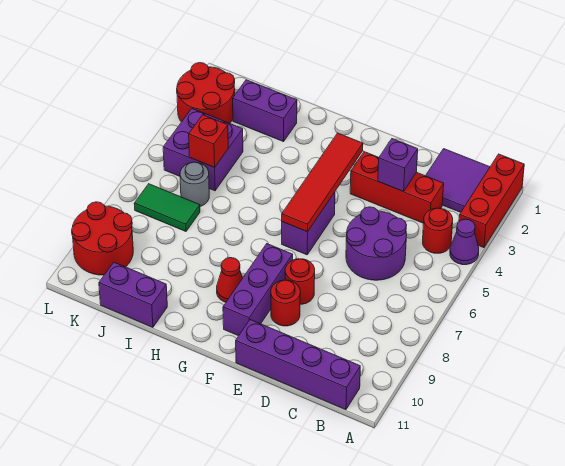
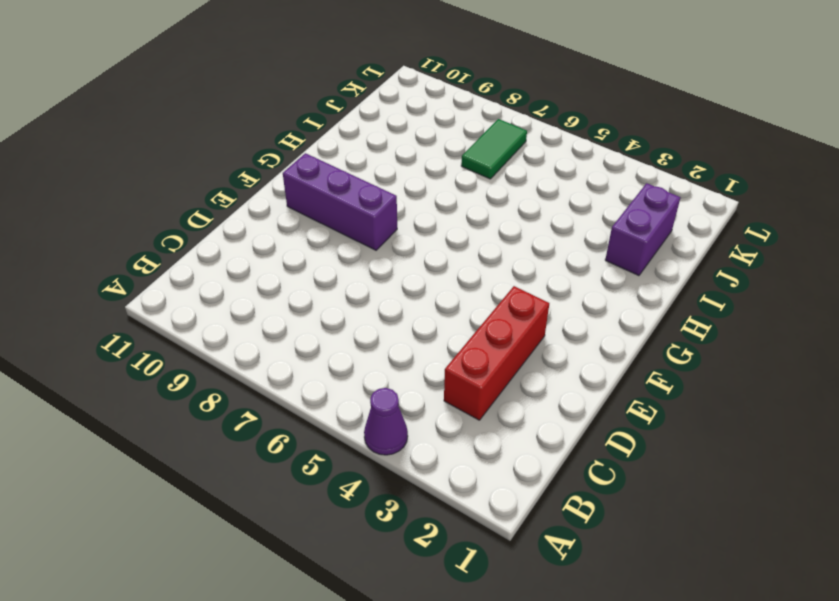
none -> red brick A1:A3 level 1
none -> purple tile B1:C2 level 1
none -> red round brick B4 level 1

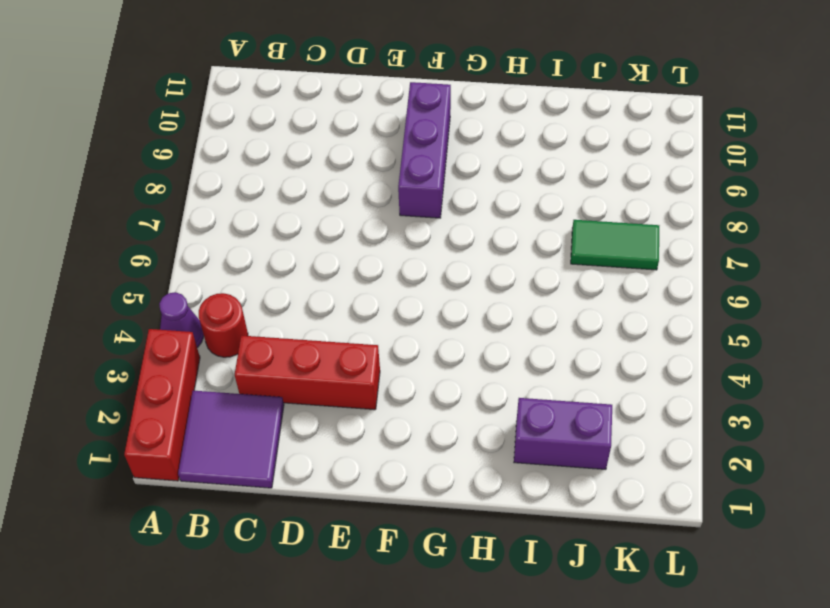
none -> purple brick B11:E11 level 1
none -> purple round brick C5:D6 level 1
none -> red round brick E8 level 1

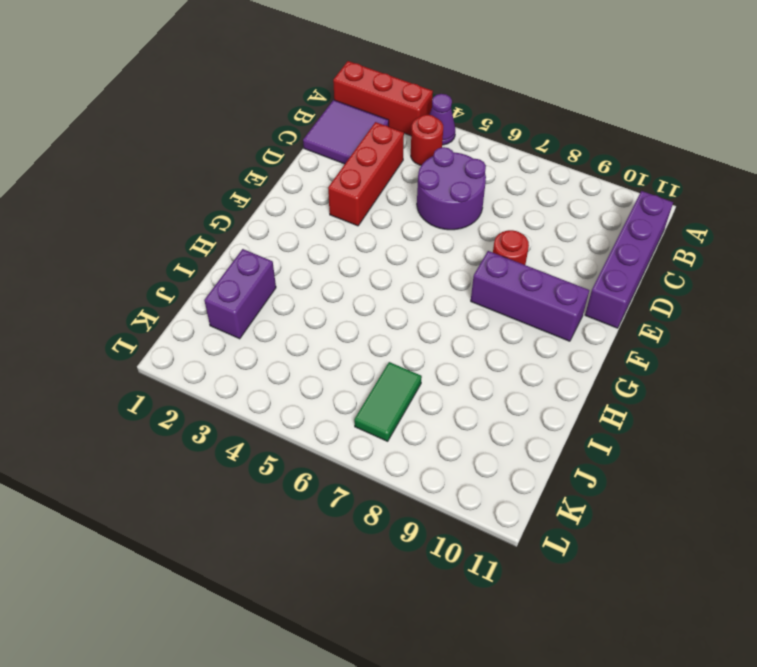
none -> red round brick E9 level 1
none -> purple brick F5:F6 level 1
none -> red cone G9 level 1

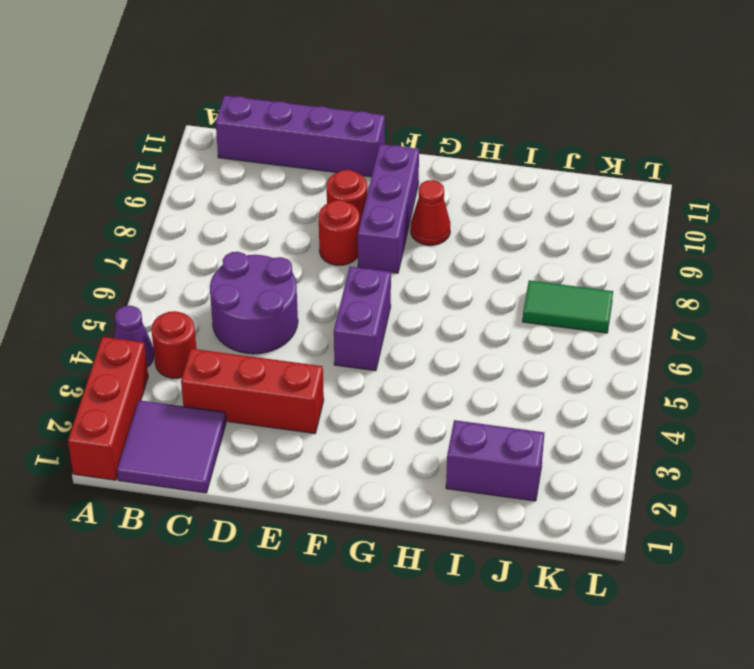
none -> purple brick I11:J11 level 1
none -> purple brick J4:K5 level 1
none -> grey round brick J6 level 1

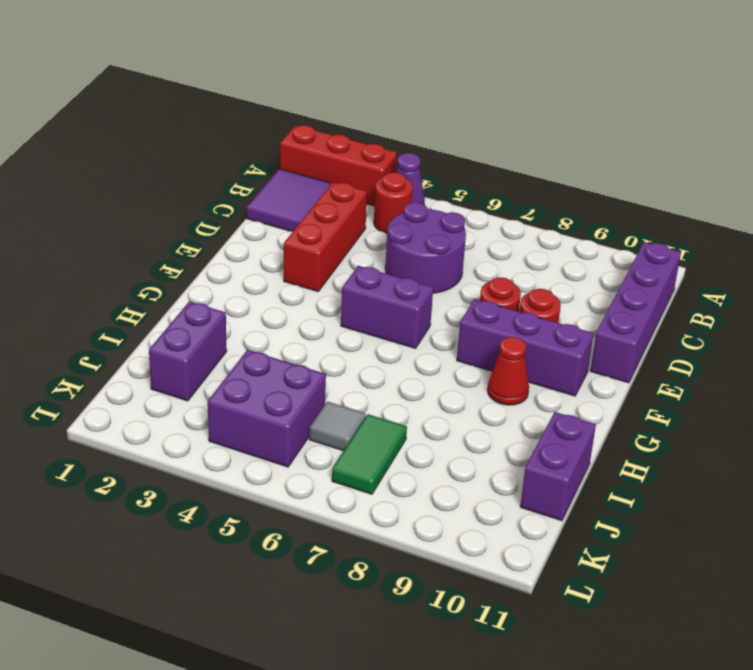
grey tile J6 level 1 -> grey round brick J6 level 1
none -> red round brick K2:L3 level 1
none -> red round brick K9:L10 level 1
none -> purple brick D3 level 2

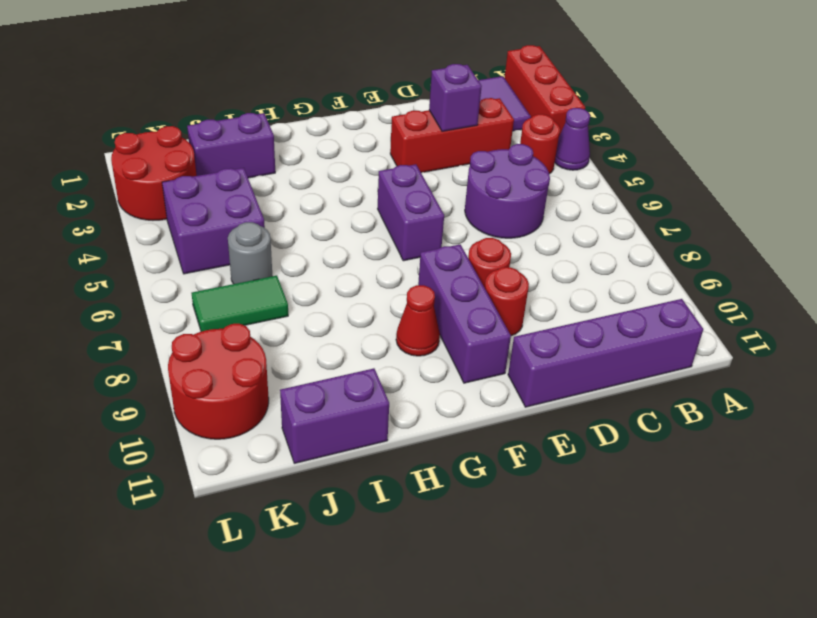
none -> red tile F3:F6 level 2
none -> red brick J5 level 2

